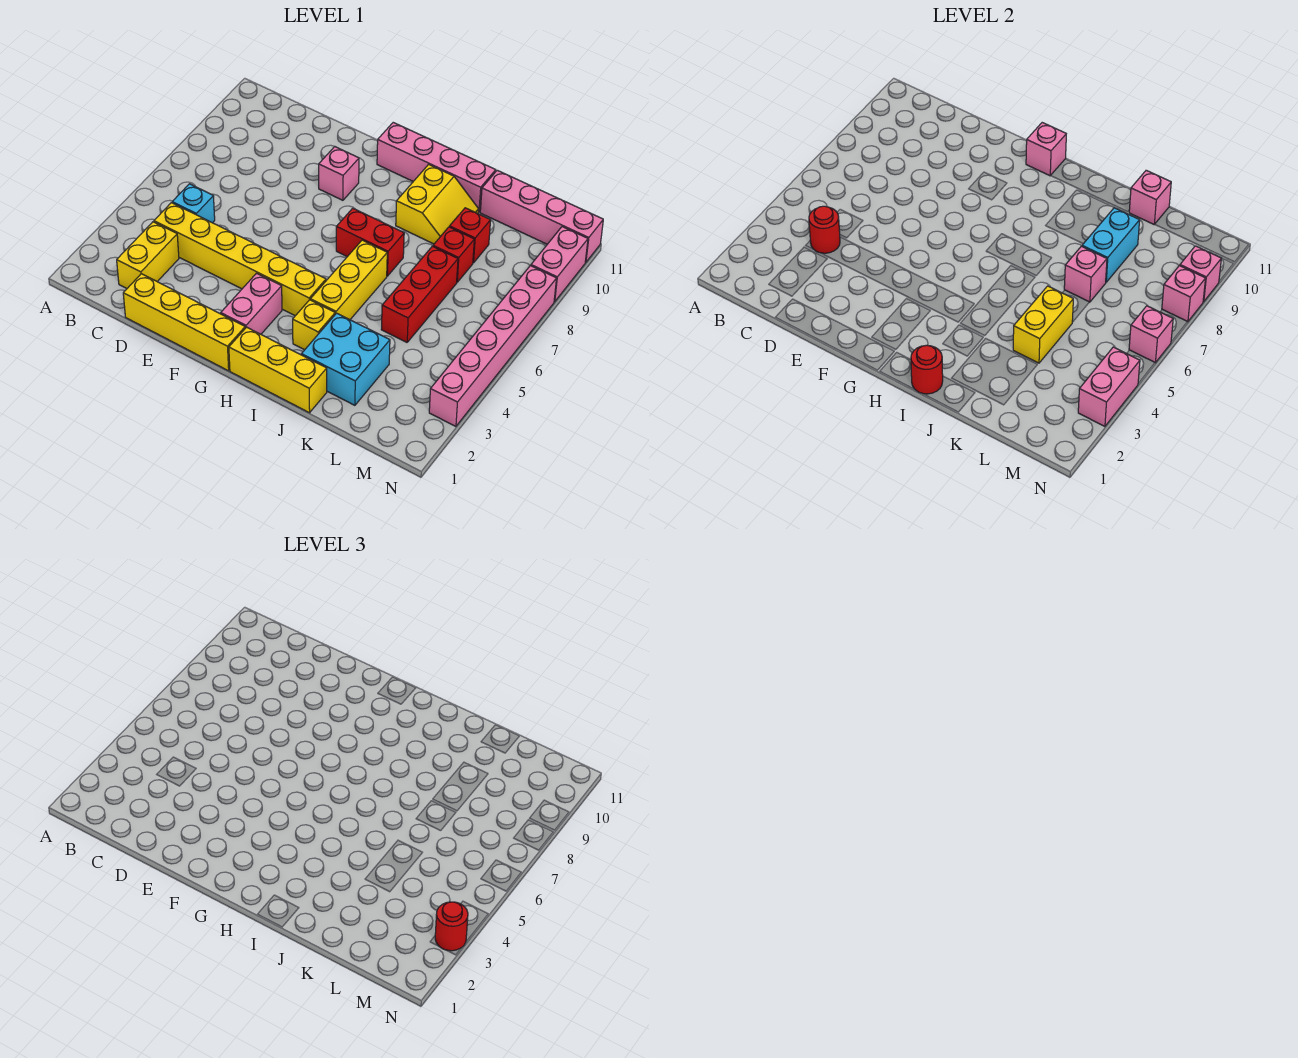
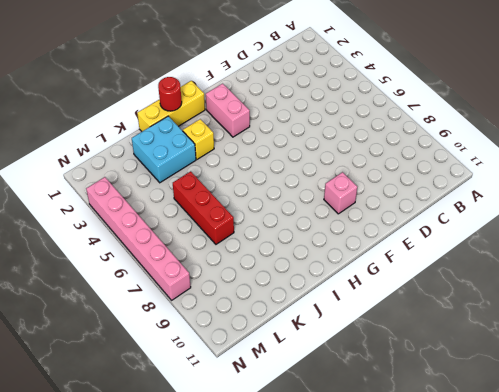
none -> yellow brick C2:C3 level 1
none -> yellow brick C4:H4 level 1
none -> cyan brick C5 level 1
none -> yellow brick D1:G1 level 1

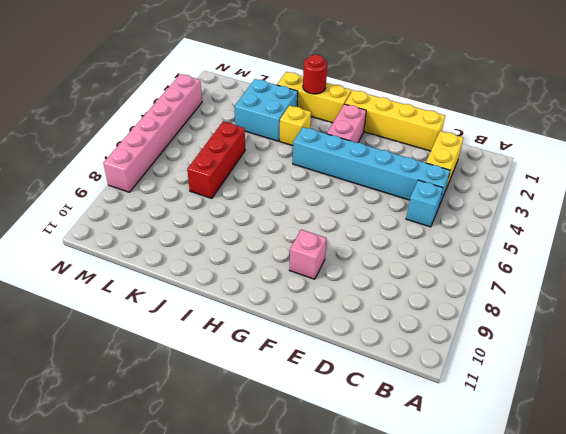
cyan brick C4:H4 level 1 -> yellow brick C4:H4 level 1
none -> pink brick G11:J11 level 1
none -> red brick H7:I7 level 1
none -> yellow brick I4:I6 level 1
none -> yellow slope I9:J10 level 1 top I

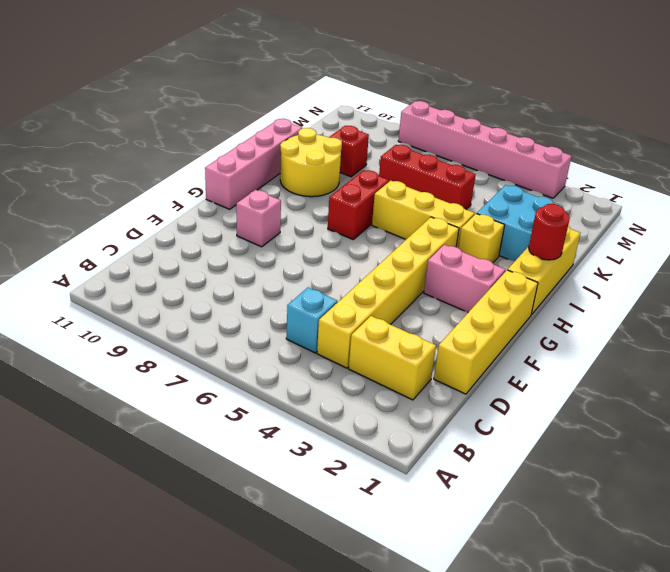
yellow round brick I9:J10 level 1 -> yellow slope I9:J10 level 1 top I
none -> red brick K8 level 1
none -> pink brick K11:N11 level 1
none -> pink brick N9:N10 level 1
none -> red round brick C4 level 2

